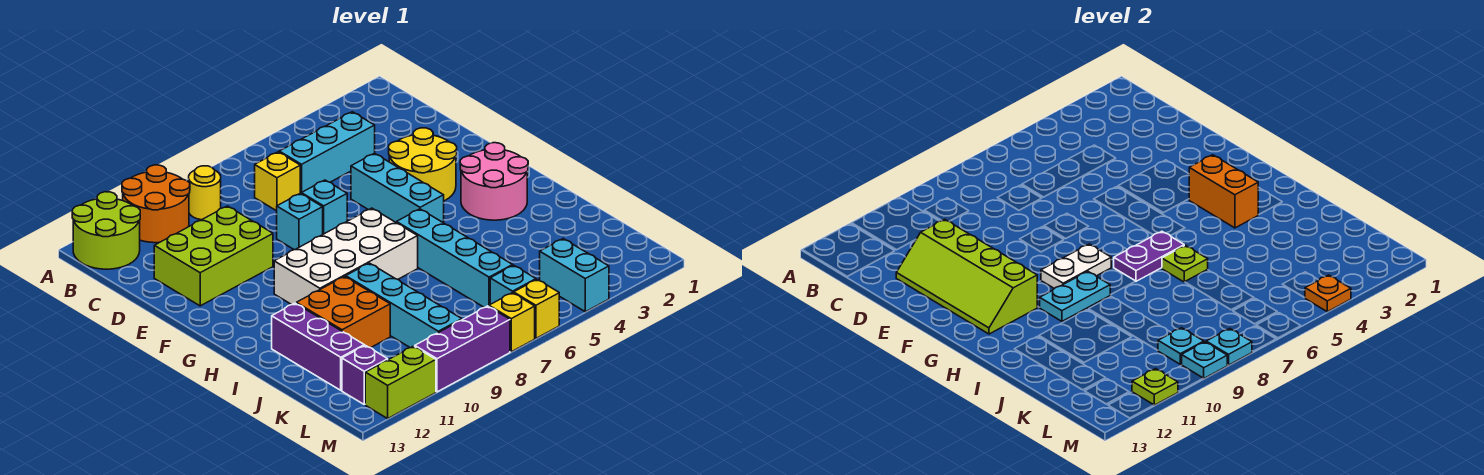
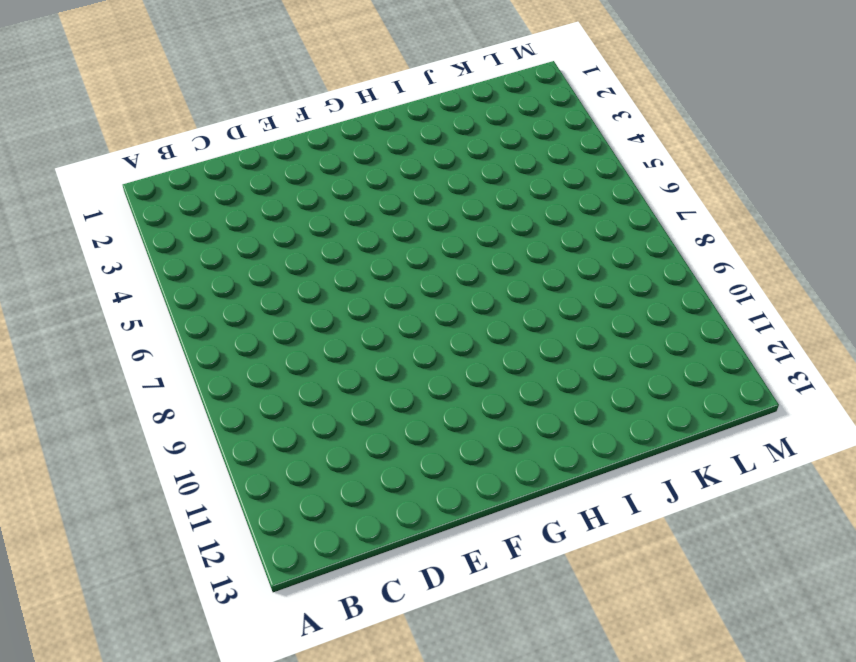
none -> orange round brick A10:B11 level 1
none -> lime round brick A12:B13 level 1
none -> yellow round brick B9 level 1
none -> cyan brick C4:C6 level 1

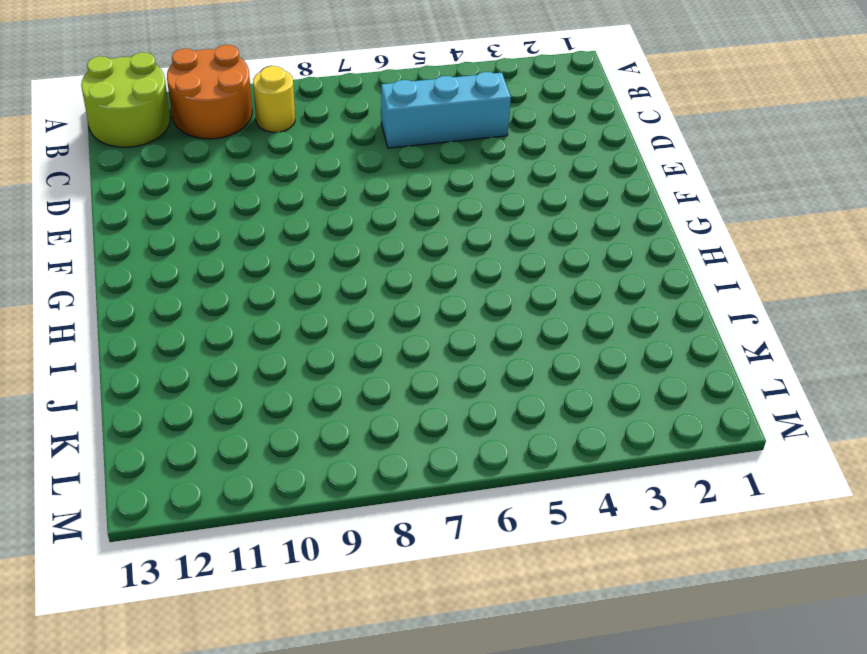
none -> yellow brick C7 level 1
none -> lime brick D10:E12 level 1
none -> yellow round brick E3:F4 level 1
none -> cyan brick E5:G5 level 1

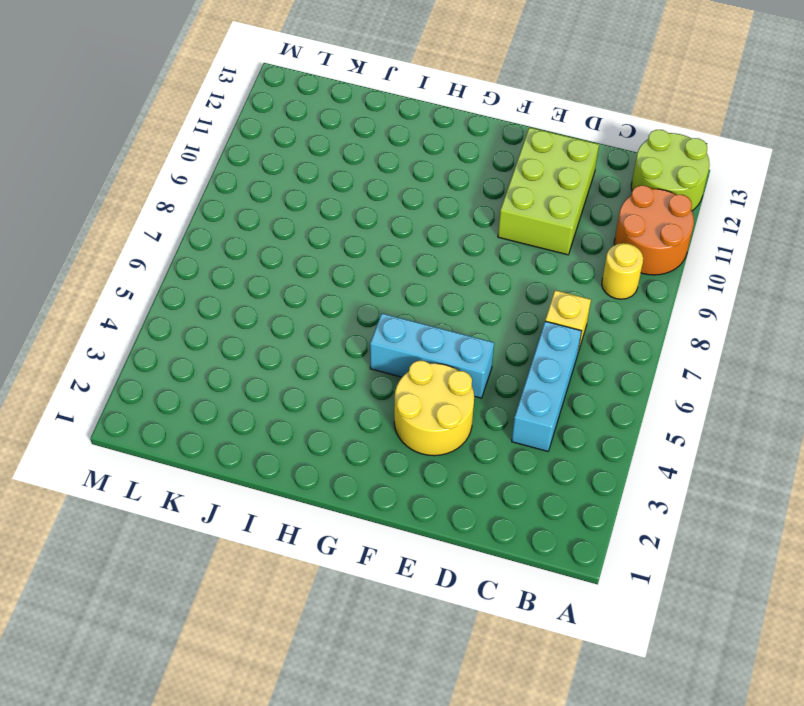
none -> cyan brick E7 level 1
none -> cyan brick E8 level 1
none -> pink round brick G2:H3 level 1
none -> white brick G7:H10 level 1

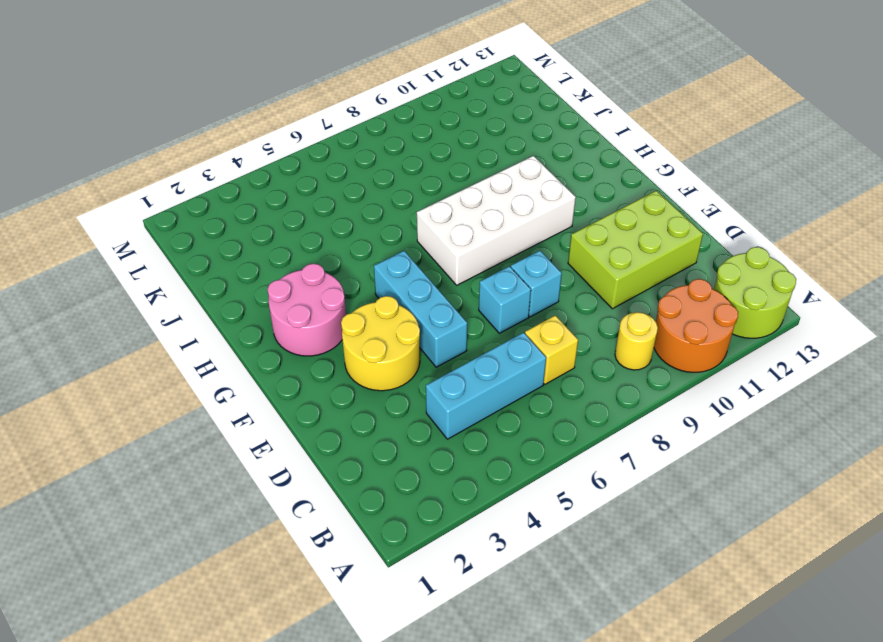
none -> cyan brick H6:K6 level 1
none -> cyan brick I9:L9 level 1
none -> orange brick I10:J11 level 1
none -> purple brick I12:K12 level 1

